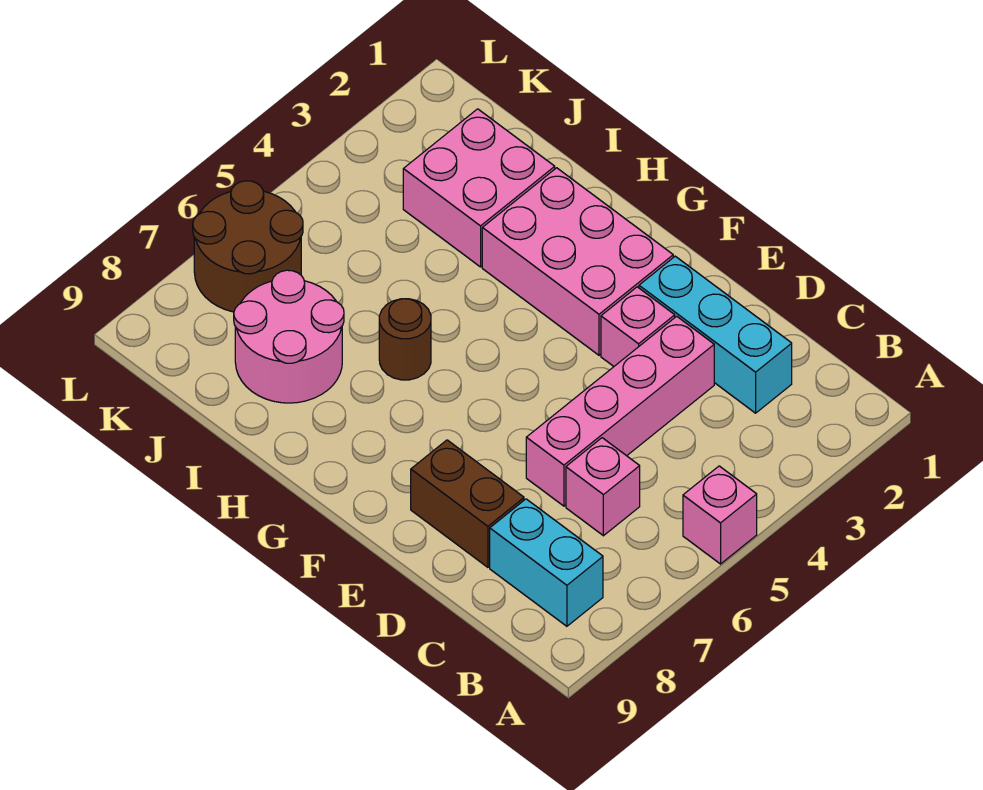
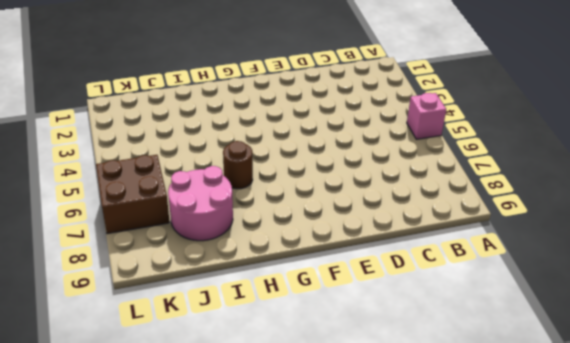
brown brick K6:L7 level 1 -> brown round brick K6:L7 level 1
none -> cyan brick B8:C8 level 1
none -> cyan brick C2:E2 level 1
none -> pink brick C6 level 1

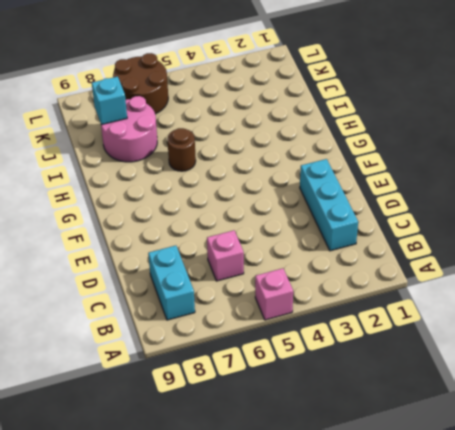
cyan brick J8 level 2 -> none
none -> pink brick D3:D6 level 1
none -> brown brick D8:E8 level 1
none -> pink brick E3 level 1

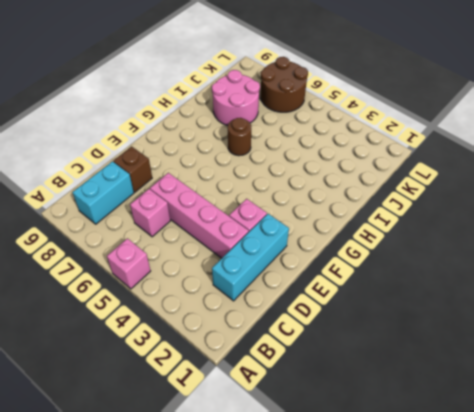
brown brick D8 level 1 -> brown brick D8:E8 level 1
none -> pink brick F2:H3 level 1
none -> pink brick I2:J3 level 1

